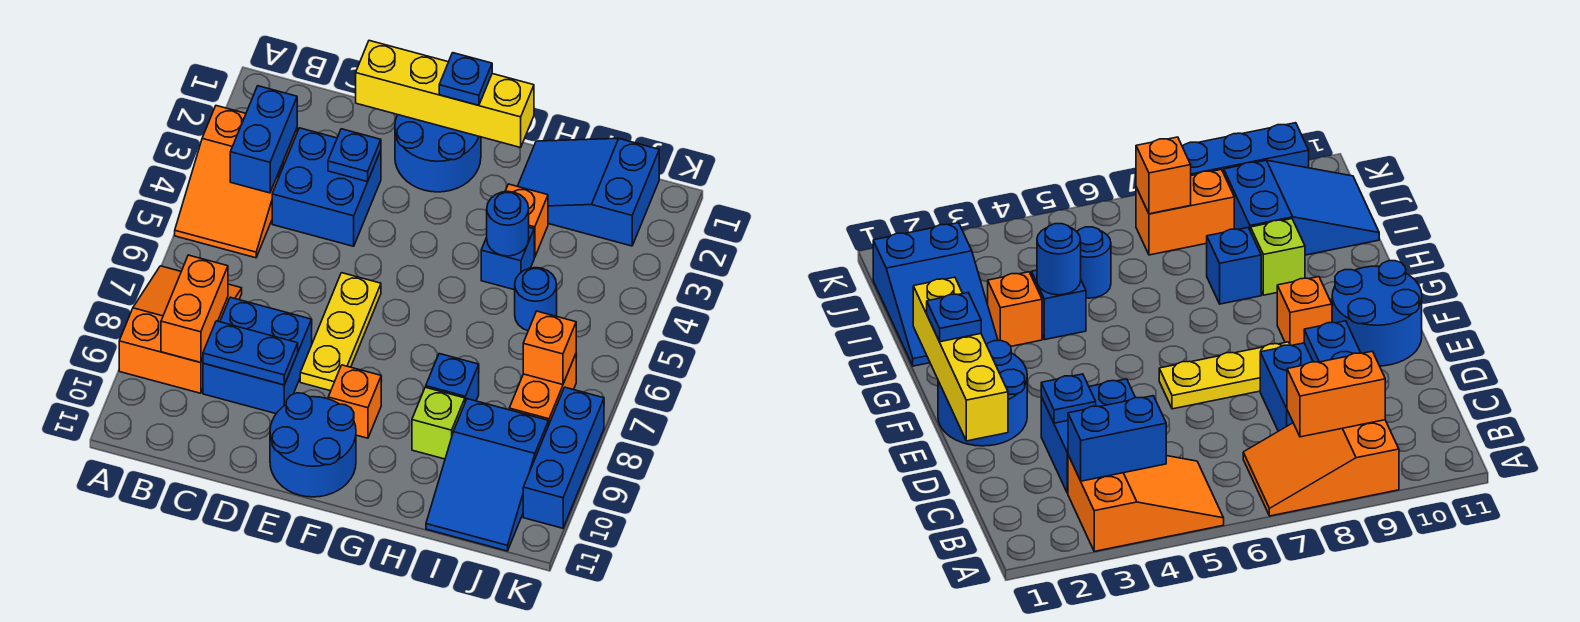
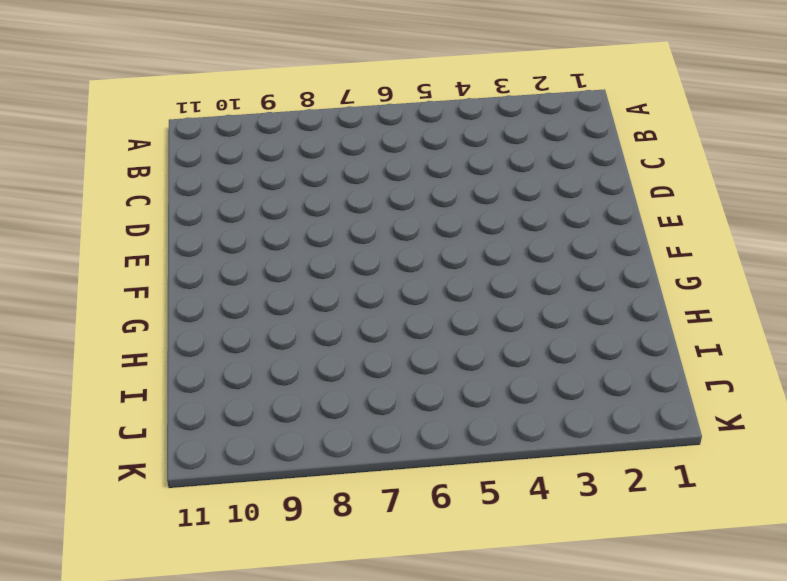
none -> orange slope A3:B5 level 1 top 3
none -> orange slope A7:B9 level 1 top 9
none -> blue brick C3:D4 level 1

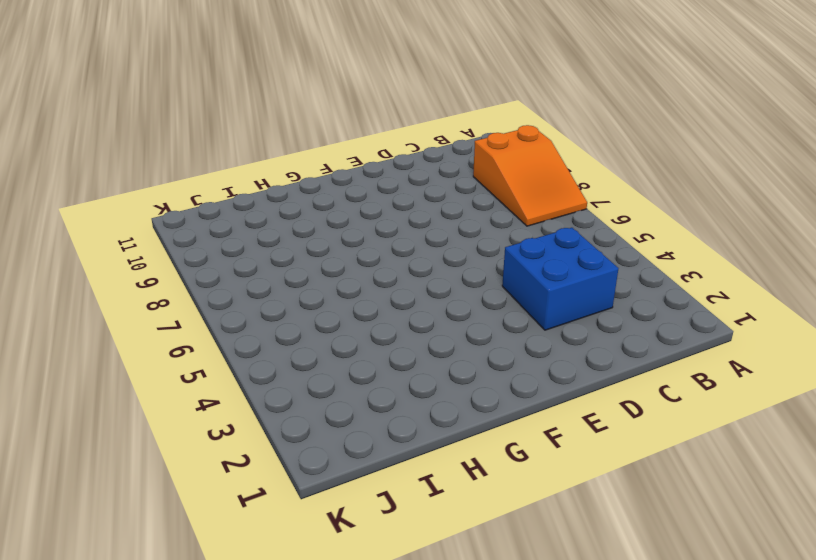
none -> orange slope A3:B5 level 1 top 3
none -> blue brick C8:D9 level 1
none -> blue round brick E1:F2 level 1

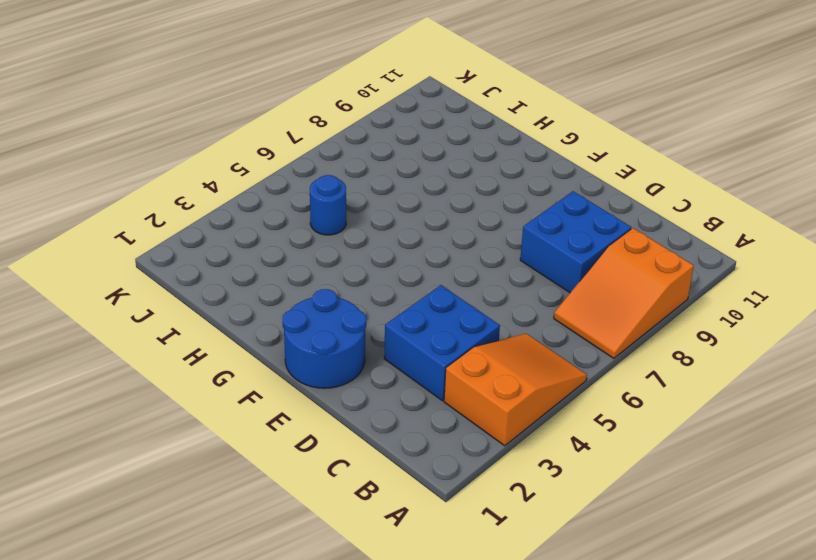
none -> yellow plate E6:E8 level 1
none -> blue round brick E10:F11 level 1
none -> orange brick F9 level 1

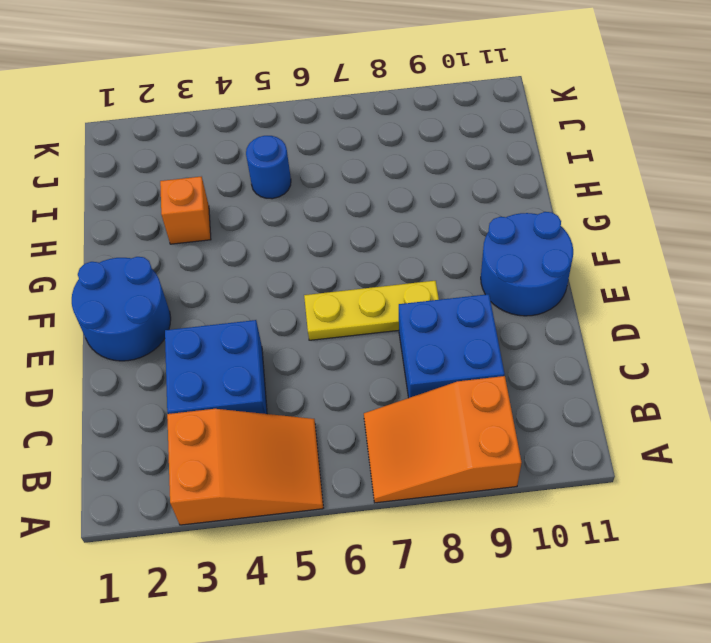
none -> orange brick F9 level 1
none -> blue slope H1:J2 level 1 top J
none -> blue brick H4 level 1

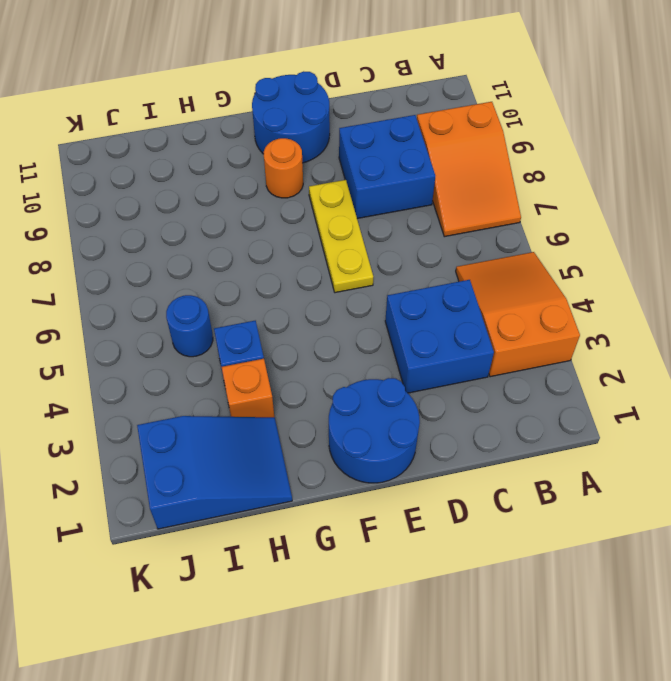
orange round brick F9 level 1 -> orange brick F9 level 1
none -> blue brick H8 level 1
none -> lime brick H9 level 1
none -> blue slope I9:J11 level 1 top 9

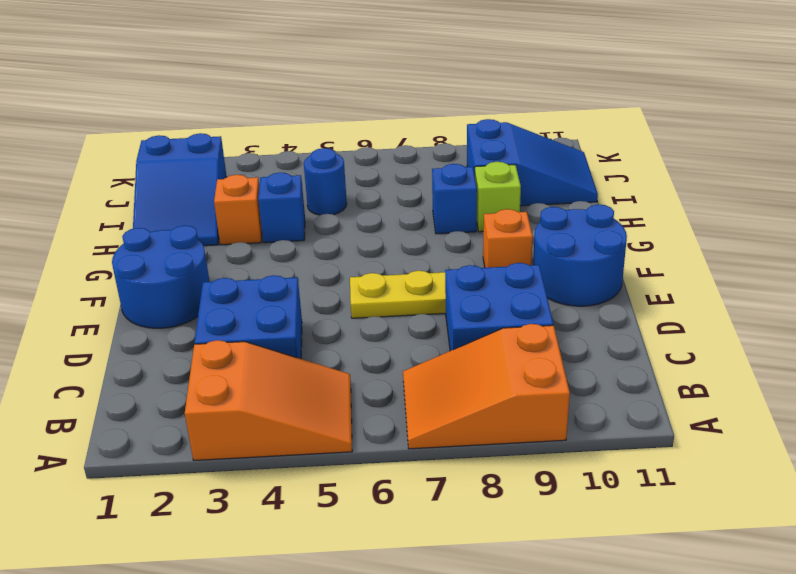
none -> orange brick J7:J8 level 1
none -> blue brick K8:K10 level 1
none -> blue brick B3:B4 level 2

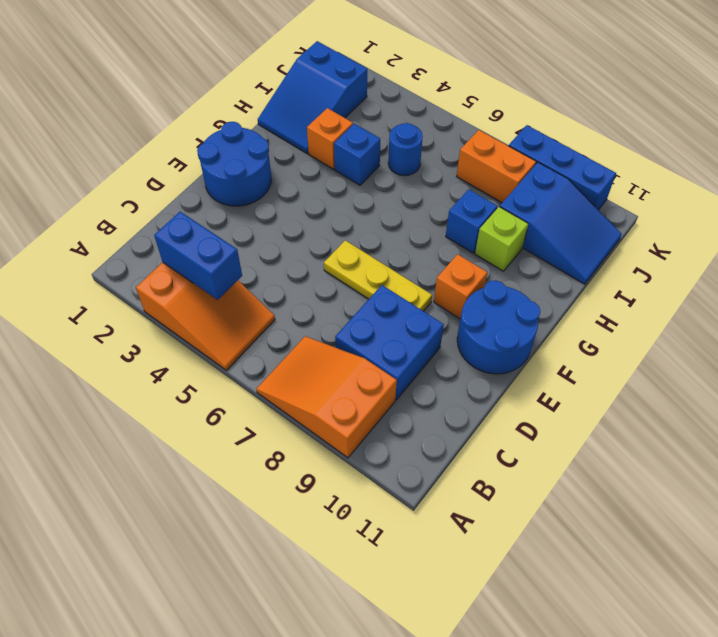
none -> blue brick C3:D4 level 1
none -> orange brick B8:B9 level 2
none -> blue plate C9:D9 level 2

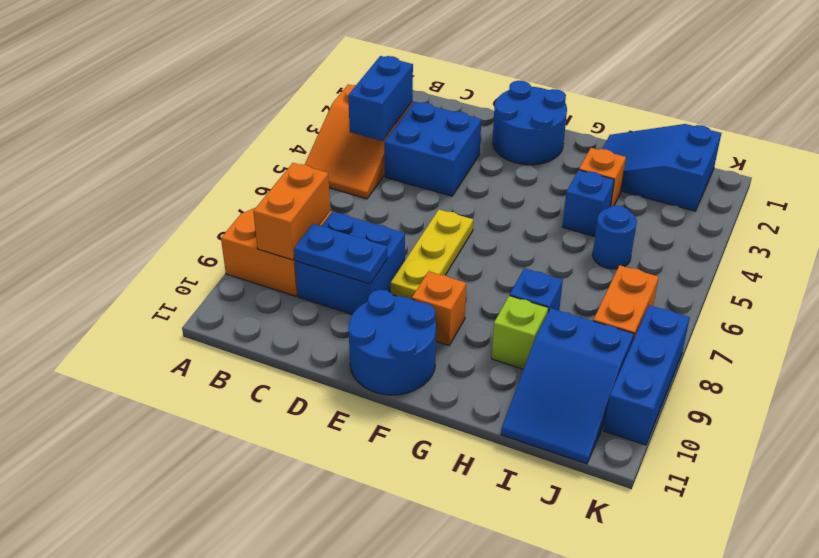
none -> yellow brick D1:G1 level 2
none -> blue plate D3 level 2
none -> blue round brick H4 level 2

